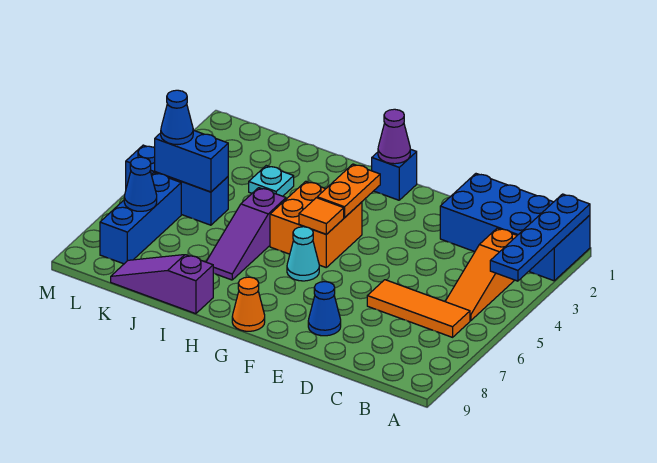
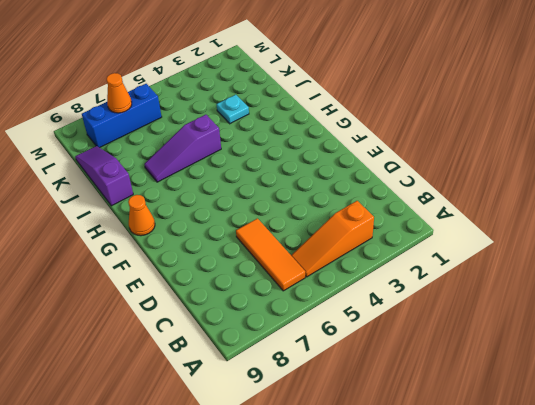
orange cone L7 level 2 -> blue cone L7 level 2
none -> blue brick A1:D2 level 1
none -> blue cone E8 level 1
none -> blue brick G1 level 1

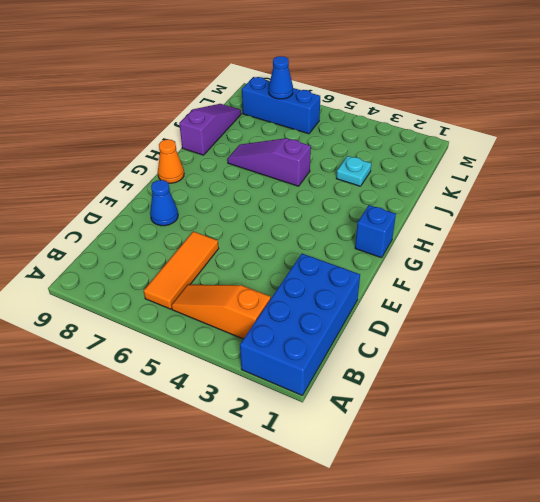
none -> orange brick G4:H5 level 1
none -> cyan cone G6 level 1
none -> blue brick K5:M5 level 1

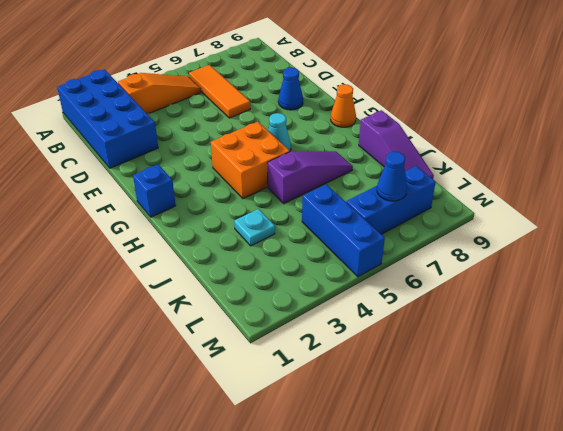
none -> blue plate A1:A4 level 2
none -> purple cone G1 level 2
none -> orange plate G3:G4 level 2

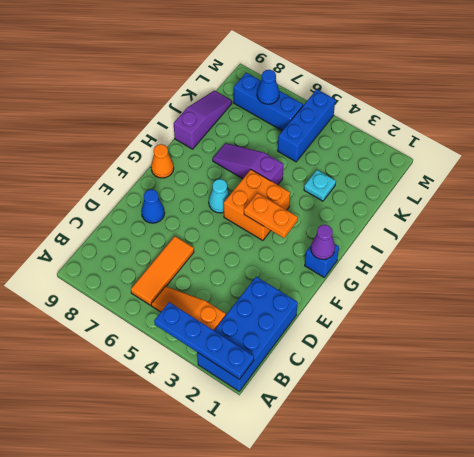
none -> orange tile G5 level 2
none -> blue brick K5:L5 level 2
none -> blue cone L5 level 3

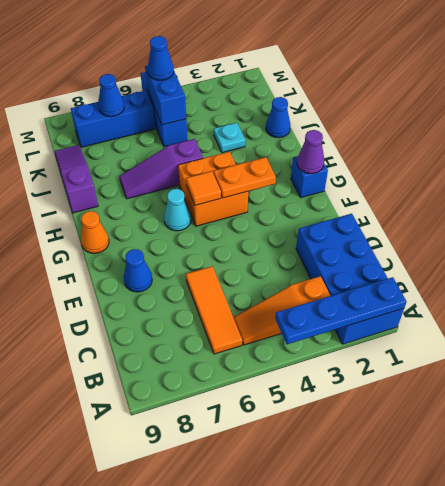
blue cone J1 level 1 -> none

